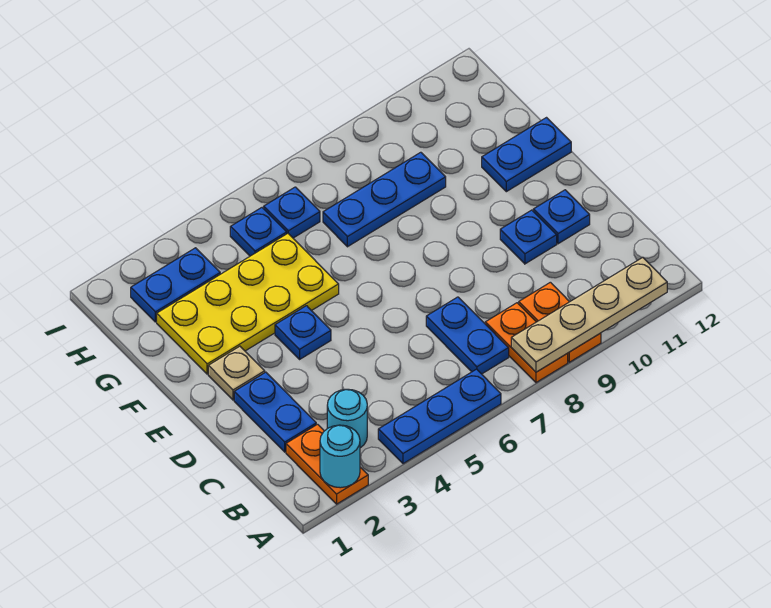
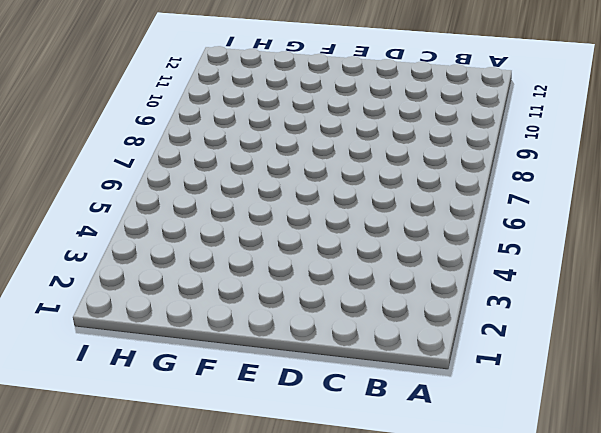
none -> orange plate A2:B2 level 1
none -> blue plate A4:A6 level 1
none -> orange plate A8:B8 level 1

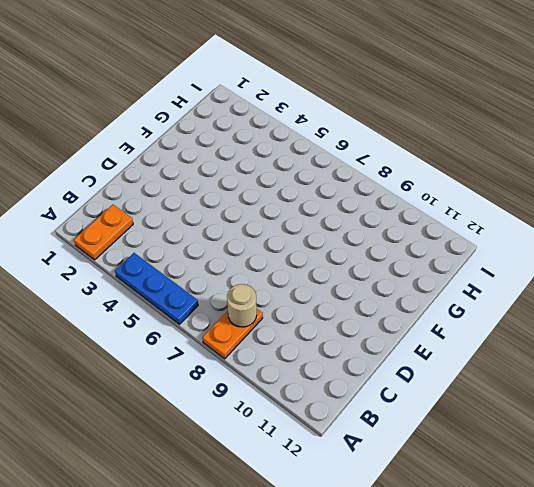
tan round brick B8 level 2 -> none
none -> orange plate A9:B9 level 1
none -> cyan round brick B3 level 1
none -> blue plate B7:C7 level 1

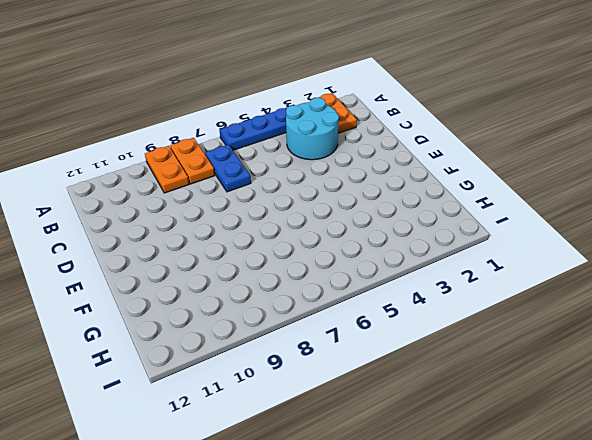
cyan round brick B3:C4 level 1 -> cyan round brick B3 level 1
none -> blue plate C2:D2 level 1
none -> blue plate D10 level 1
none -> blue plate D11 level 1

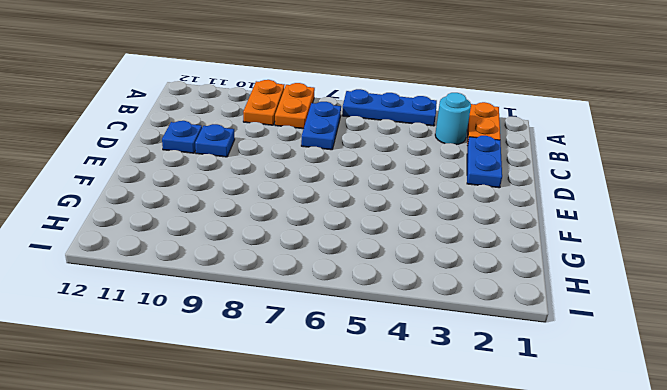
none -> tan plate E2 level 1
none -> blue plate E4 level 1
none -> yellow plate F2:G5 level 1

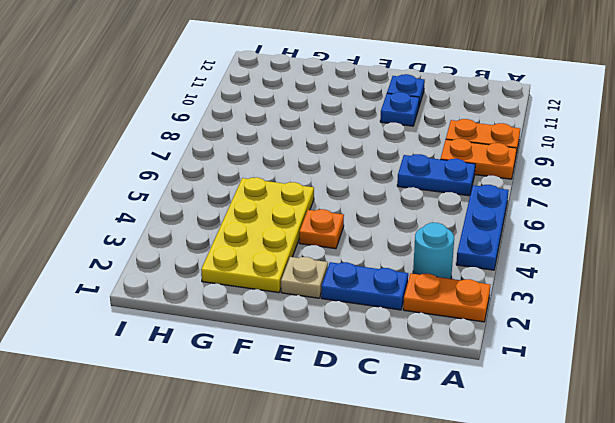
orange plate E4 level 1 -> blue plate E4 level 1
none -> blue plate F11:F12 level 1
none -> blue plate G7:G9 level 1
none -> blue plate H2:H3 level 1

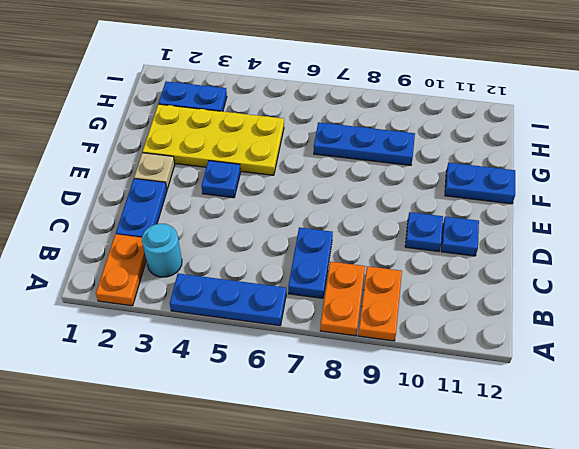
none -> blue plate H5 level 1
none -> blue plate H6 level 1
none -> cyan round brick A2 level 2

